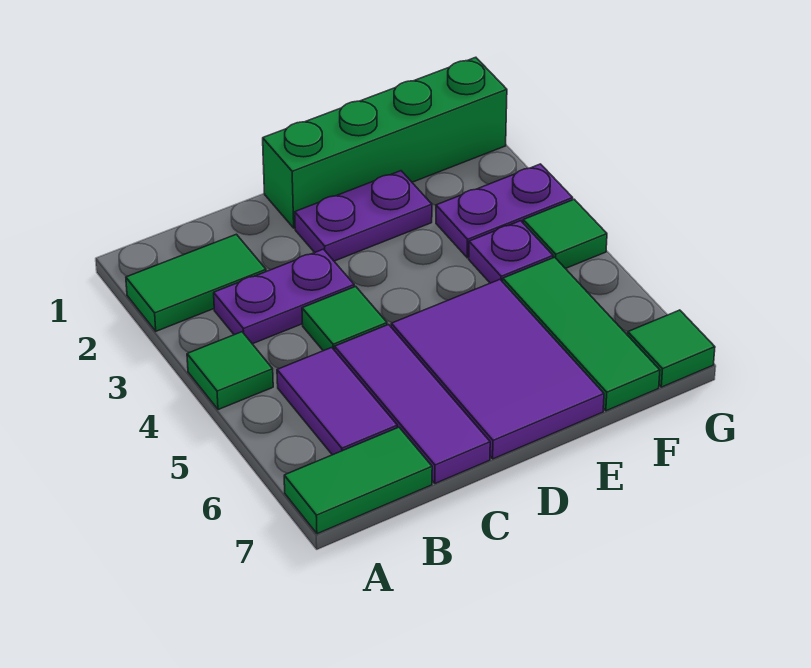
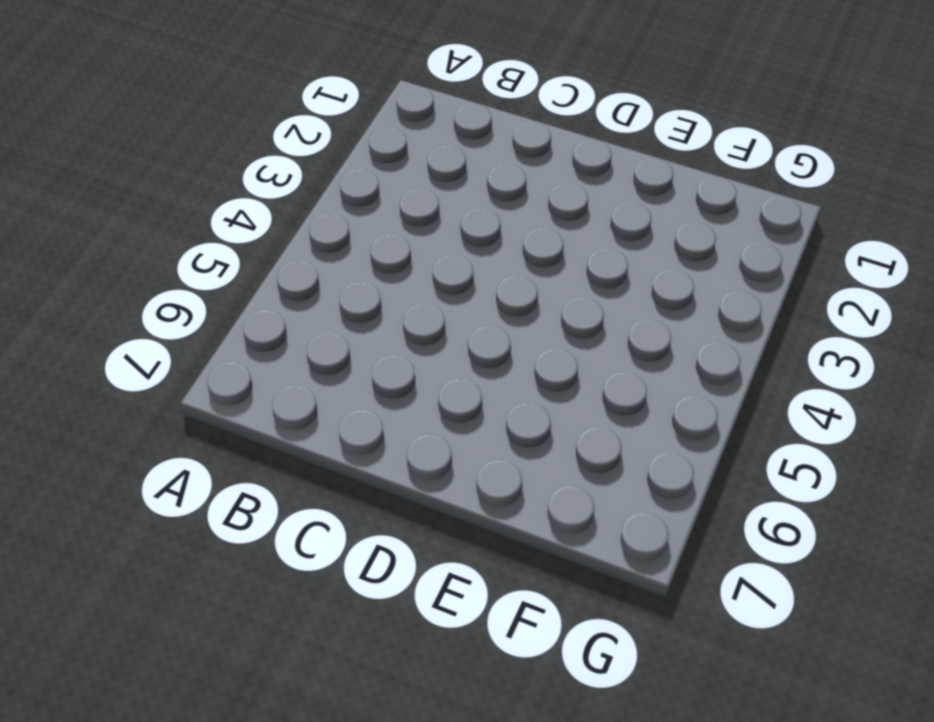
none -> green tile A2:B2 level 1
none -> green tile A4 level 1
none -> green tile A7:B7 level 1

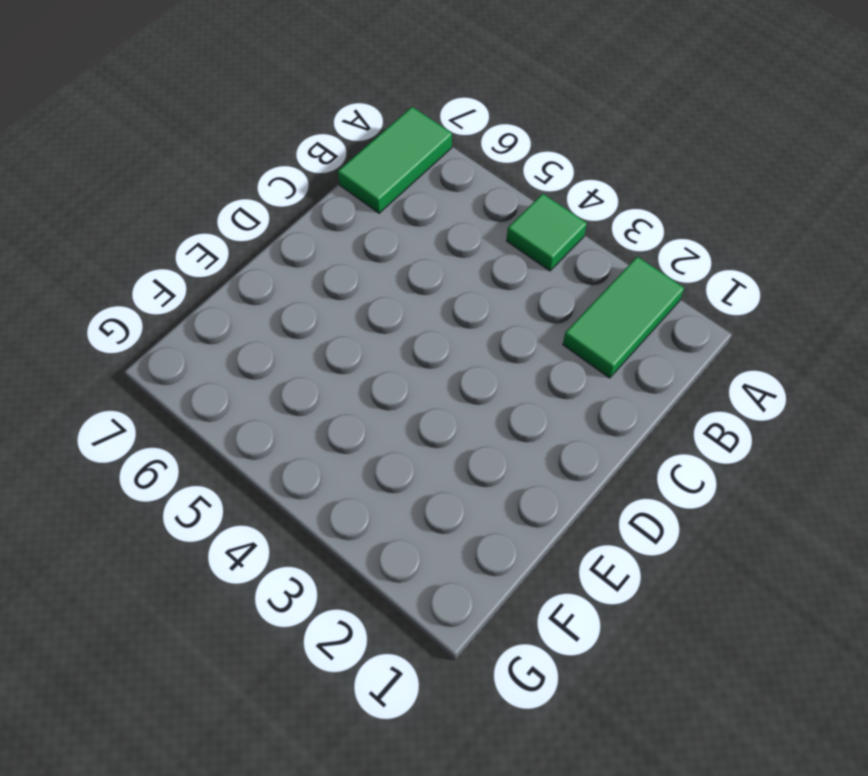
none -> purple plate B3:C3 level 1
none -> purple tile B5:B6 level 1
none -> green tile C4 level 1

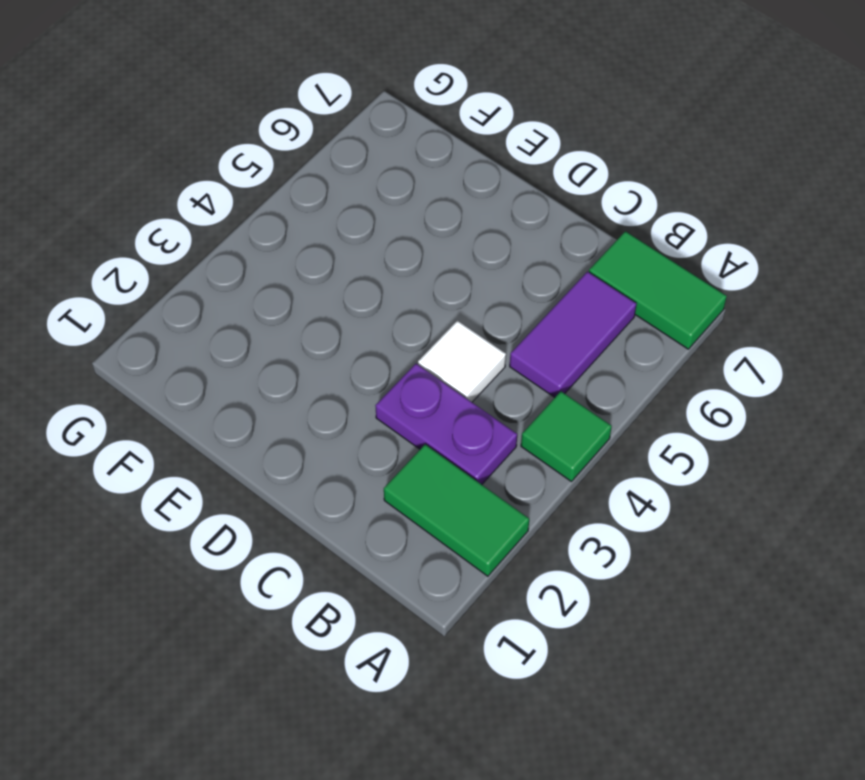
white tile C4 level 1 -> green tile C4 level 1
none -> purple tile C5:C7 level 1
none -> green brick D1:G1 level 1
none -> purple plate D2:E2 level 1

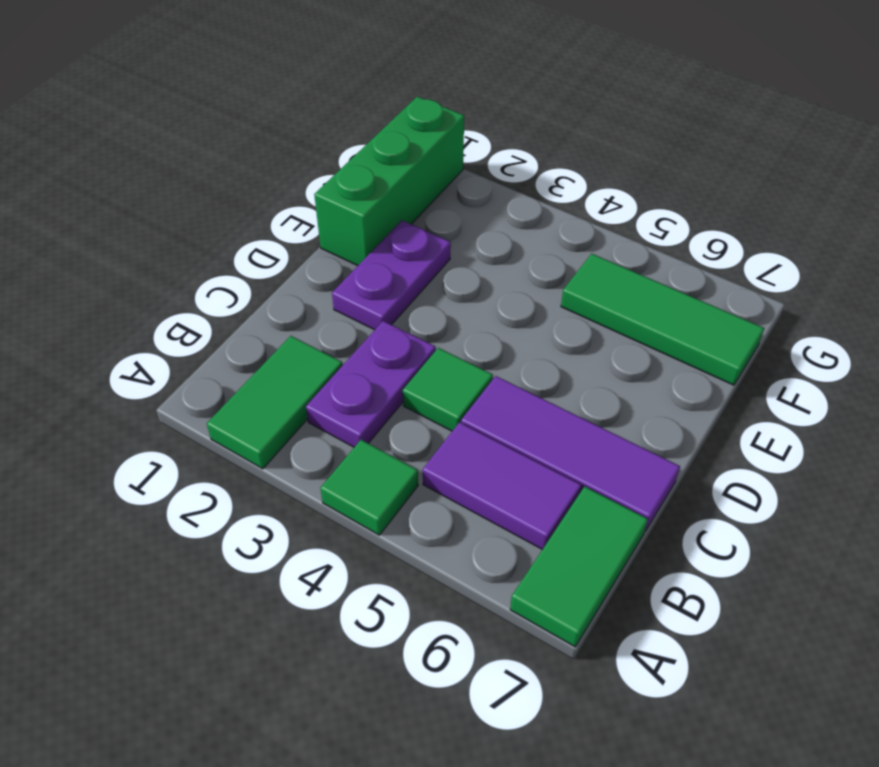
green brick E1:G1 level 1 -> green brick D1:G1 level 1
none -> purple tile D5:E7 level 1
none -> purple plate F3:G3 level 1
none -> purple plate F4 level 1

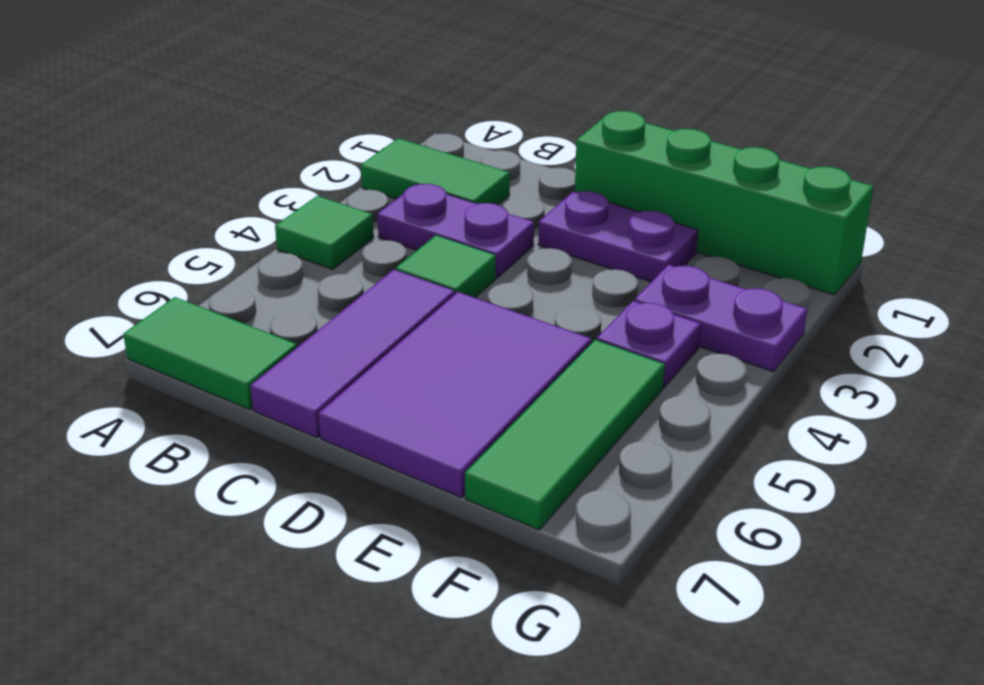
none -> purple tile B5:B6 level 1
none -> green tile G4 level 1
none -> green tile G7 level 1

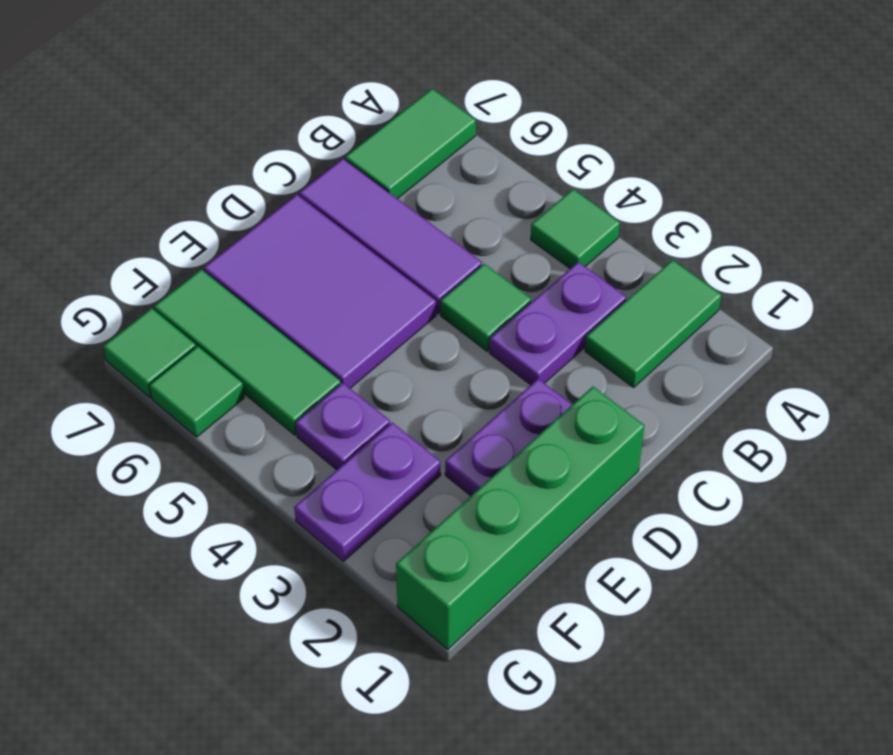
green tile G6 level 1 -> green tile G4 level 1
none -> purple tile B5:B6 level 1

